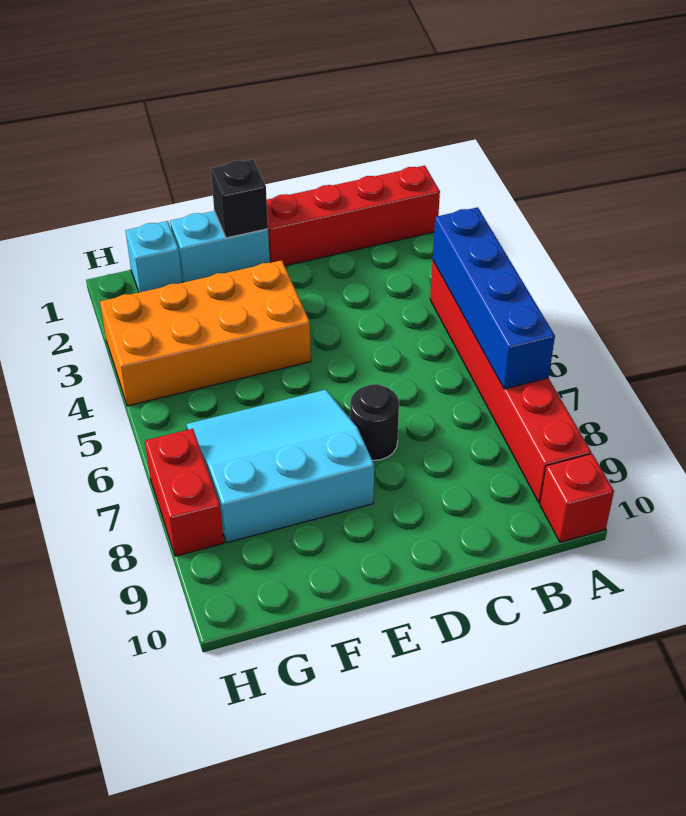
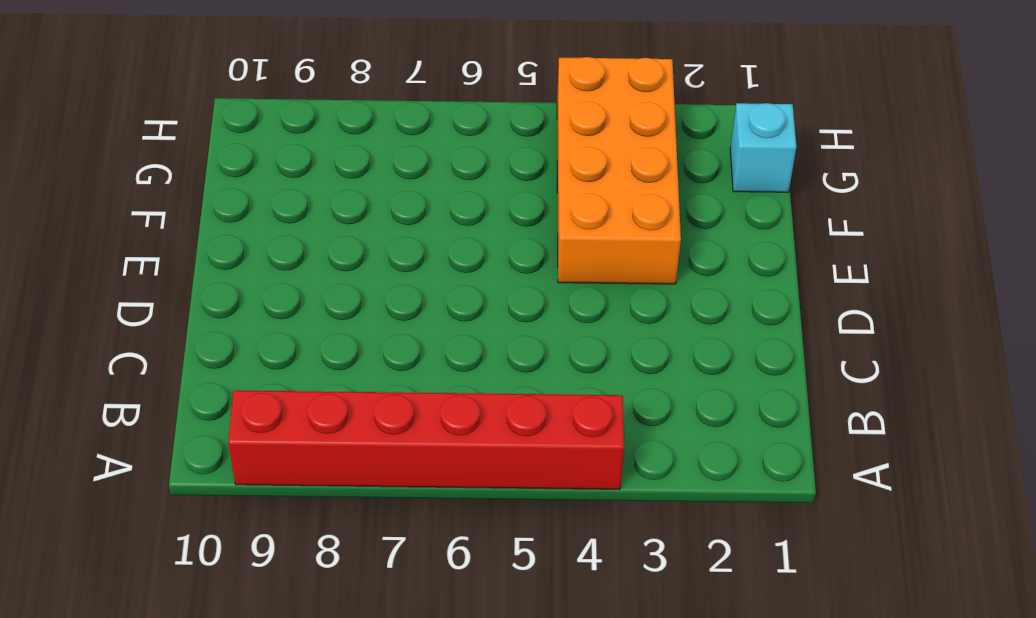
none -> red brick A1:D1 level 1
none -> red brick A10 level 1

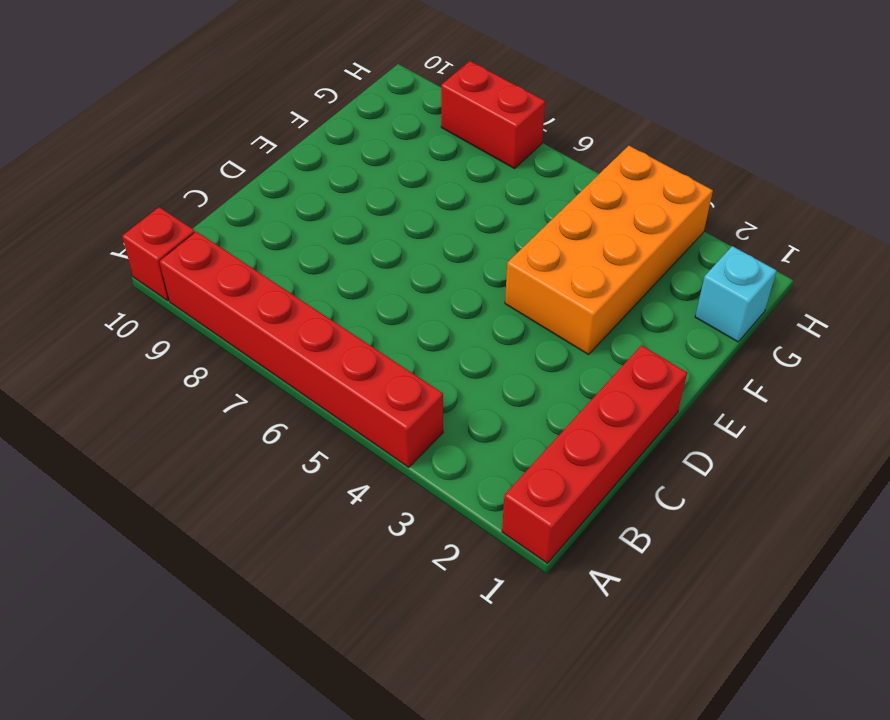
none -> black round brick D7 level 1
none -> cyan brick E1:F1 level 1

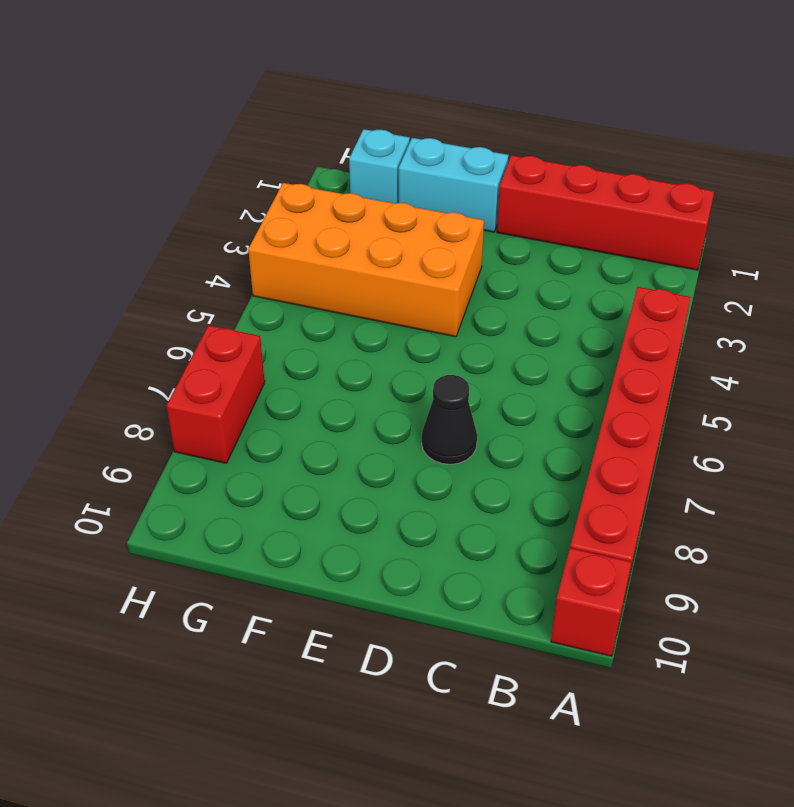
black cone D7 level 1 -> black round brick D7 level 1
none -> cyan slope E6:G8 level 1 top 8
none -> blue brick A4:A7 level 2

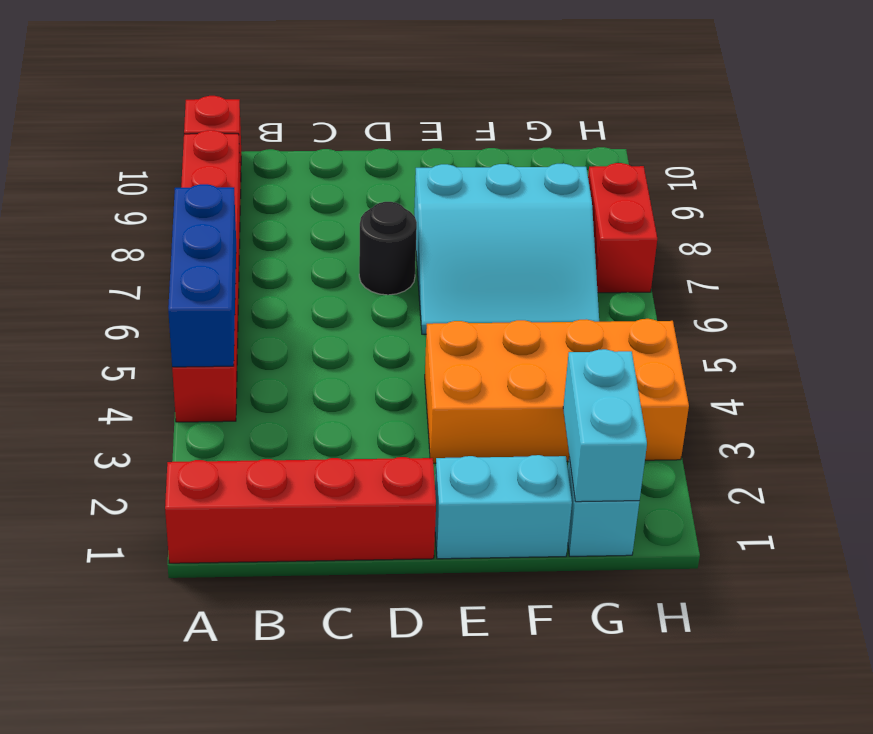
blue brick A4:A6 level 2 -> blue brick A4:A7 level 2
cyan brick G1:G2 level 2 -> none
none -> black brick E1 level 2

